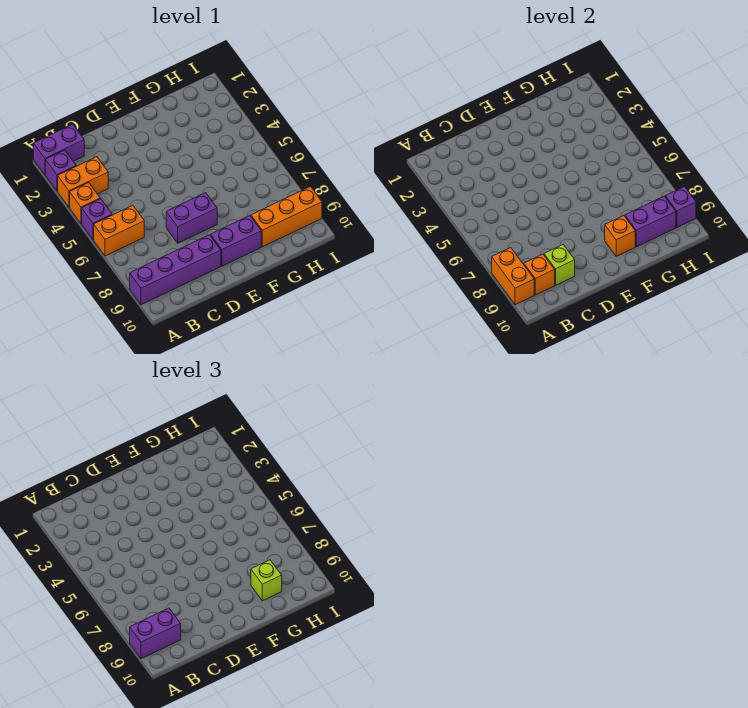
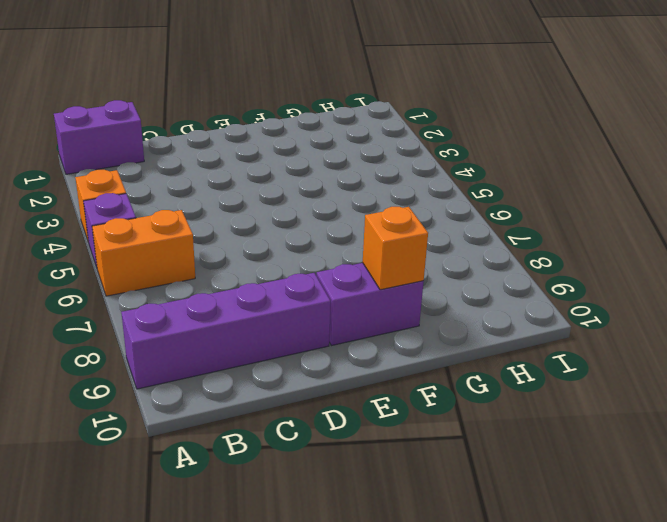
none -> purple brick A2 level 1
none -> orange brick A3:B3 level 1
none -> purple brick D7:E7 level 1

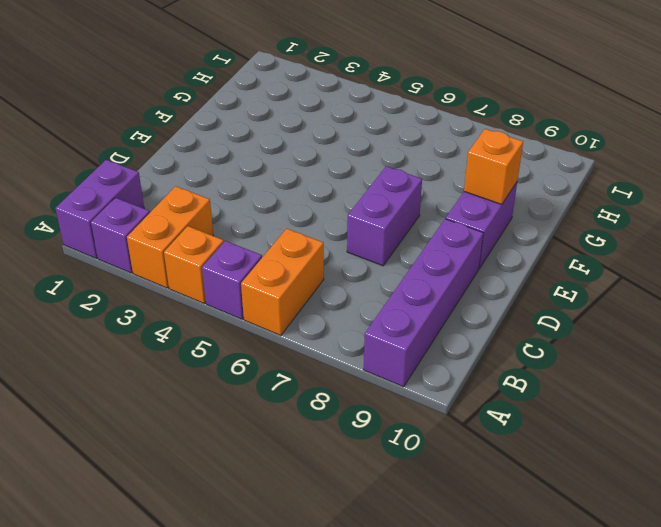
none -> orange brick G9:I9 level 1
none -> orange brick A8:A9 level 2
none -> orange brick B9 level 2

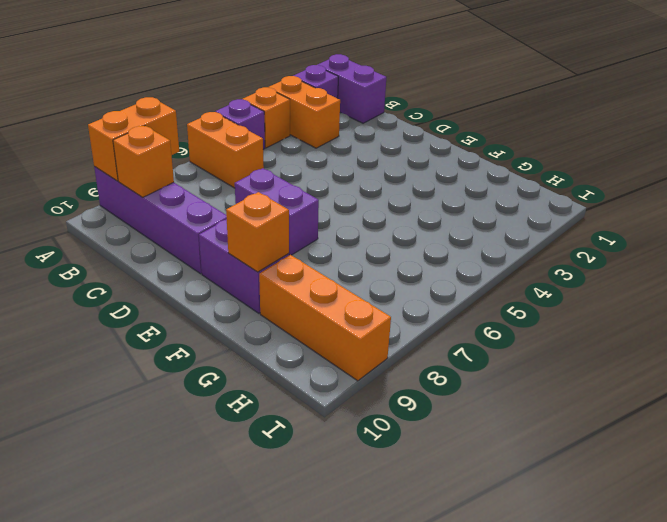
none -> lime brick C9 level 2
none -> purple brick G9:H9 level 2
none -> purple brick I9 level 2

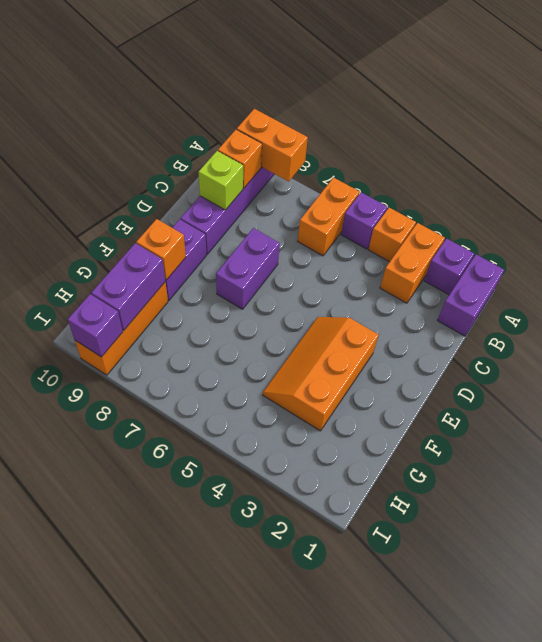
orange slope E3:G4 level 1 top 3 -> none
none -> purple brick A9:B9 level 3
none -> lime brick G9 level 3

